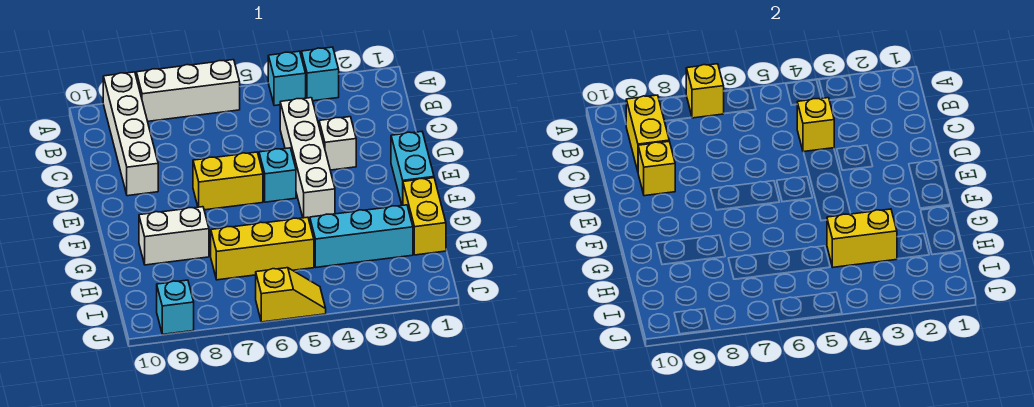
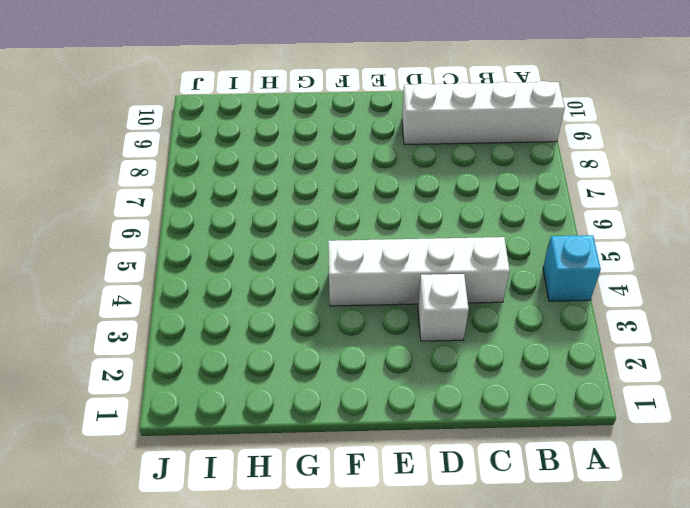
none -> cyan brick A3 level 1
none -> white brick A6:A8 level 1
none -> cyan brick E1:F1 level 1

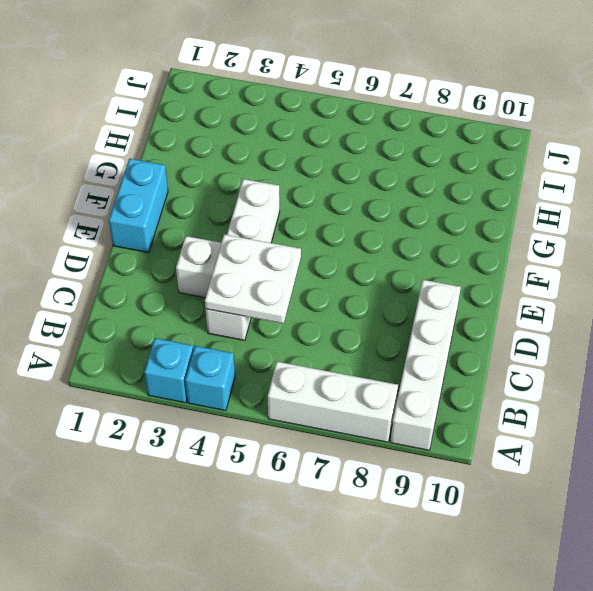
white plate C4:D5 level 2 -> yellow brick C4 level 2
none -> cyan brick E5 level 1
none -> yellow brick E6:E7 level 1
none -> yellow brick G1:H1 level 1

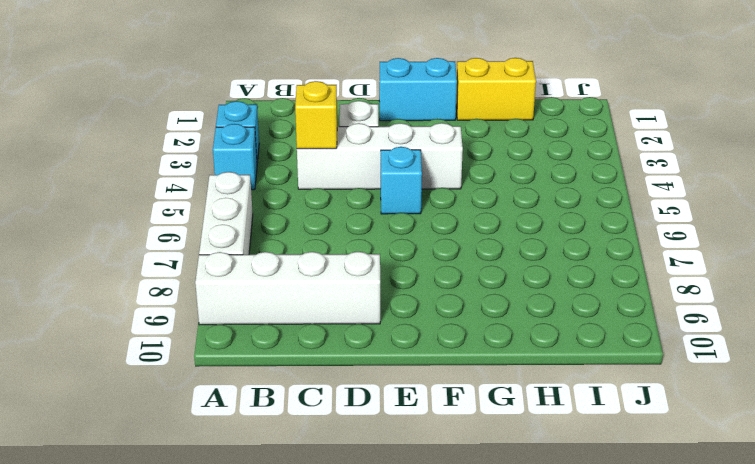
none -> yellow brick E6:E7 level 1
none -> white brick G8:G9 level 1
none -> cyan brick H2:H4 level 1

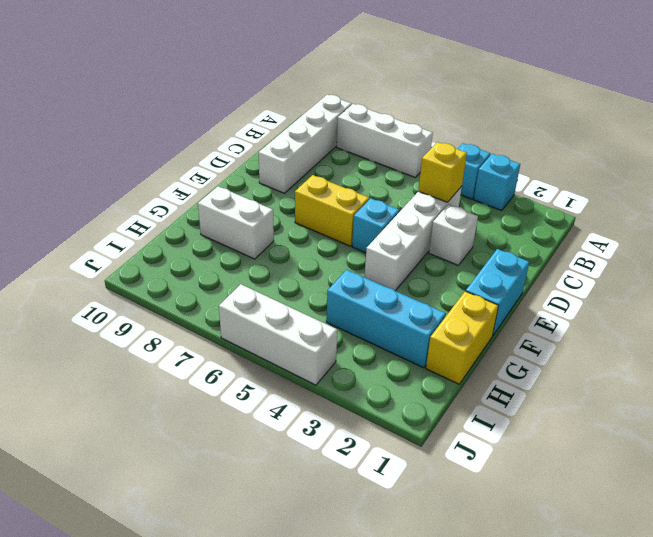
white brick J4:J6 level 1 -> yellow slope J5:J6 level 1 top 6
none -> yellow brick H5:H7 level 1
none -> cyan brick J9 level 1
none -> yellow brick A7 level 2

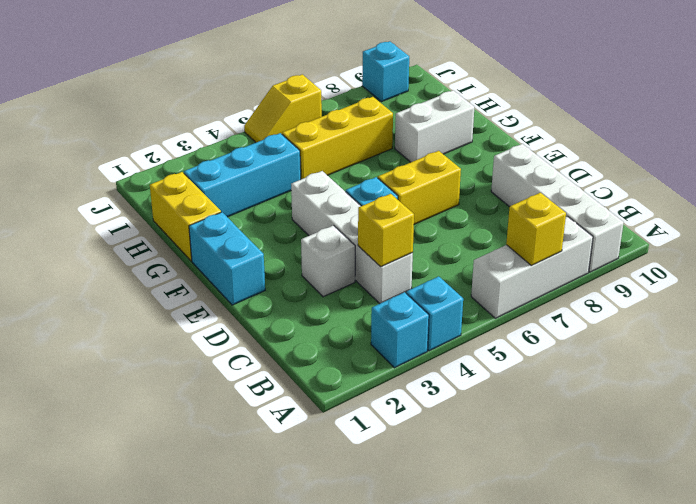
none -> yellow brick B9:C9 level 2
none -> yellow brick D9 level 2
none -> yellow brick H3:H4 level 2

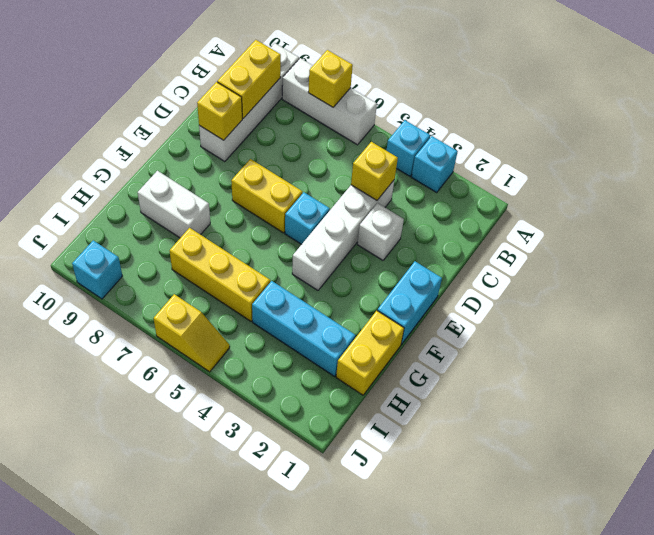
none -> yellow brick H3:H4 level 2

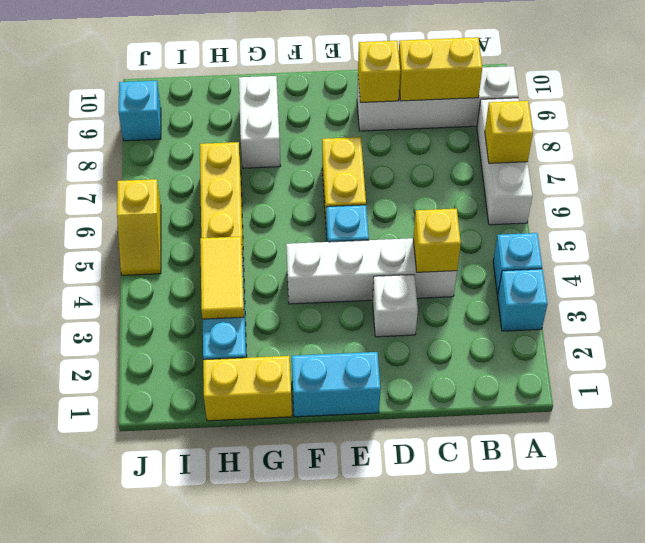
yellow tile H3:H4 level 2 -> yellow brick H3:H4 level 2

